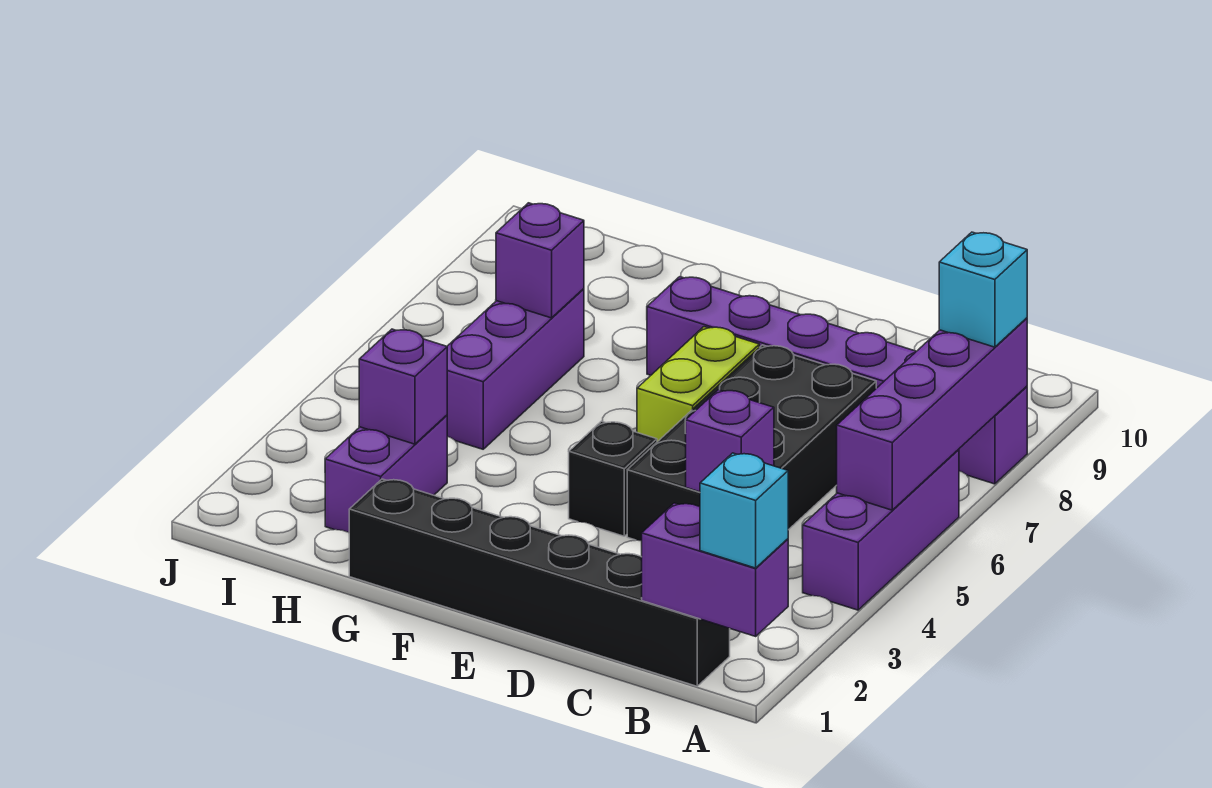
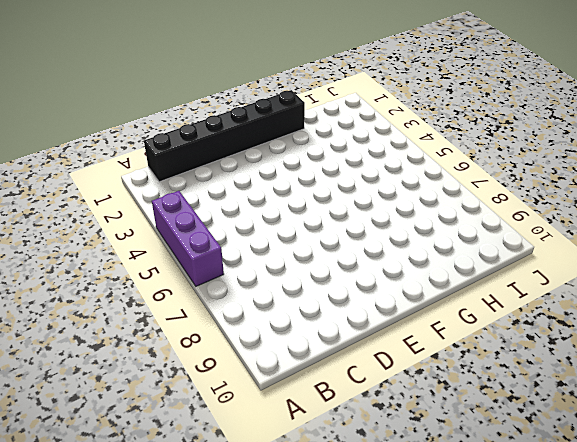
none -> purple brick A8:F8 level 1
none -> black brick C4:D7 level 1
none -> black brick E4 level 1

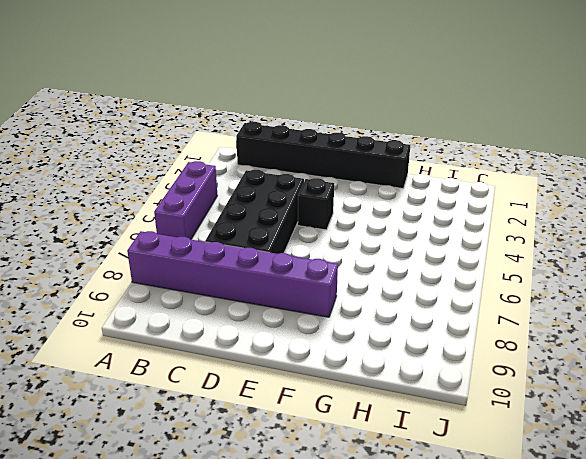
none -> lime brick E6:E7 level 1
none -> purple brick H2:H3 level 1
none -> purple brick H5:H7 level 1

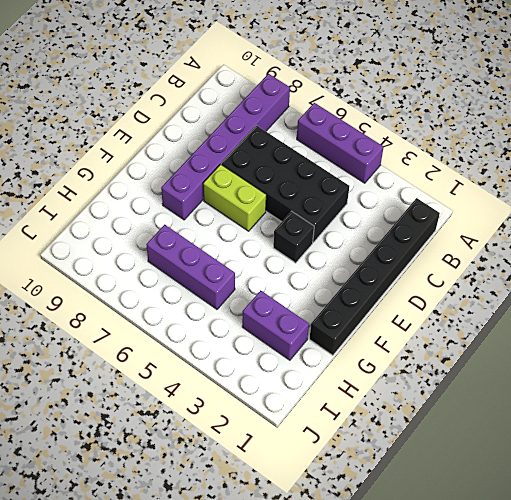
none -> purple brick A1:B1 level 2
none -> purple brick A5:A8 level 2
none -> purple brick C4 level 2

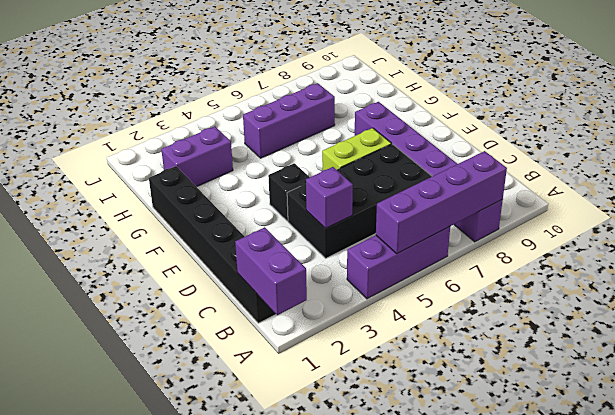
none -> purple brick H3 level 2
none -> purple brick H7 level 2
none -> cyan brick A1 level 3

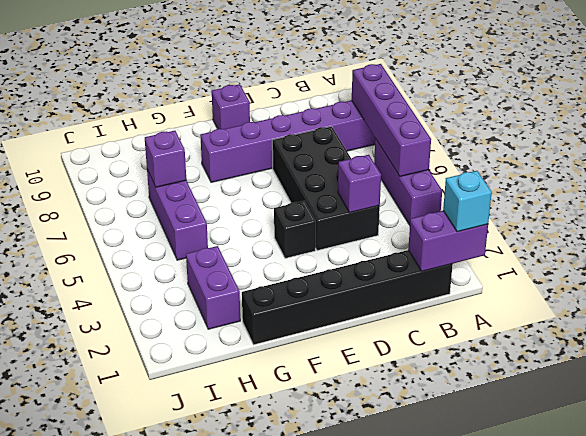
purple brick E10 level 1 -> purple brick H3 level 2
none -> lime brick E6:E7 level 1
none -> cyan brick A8 level 3

